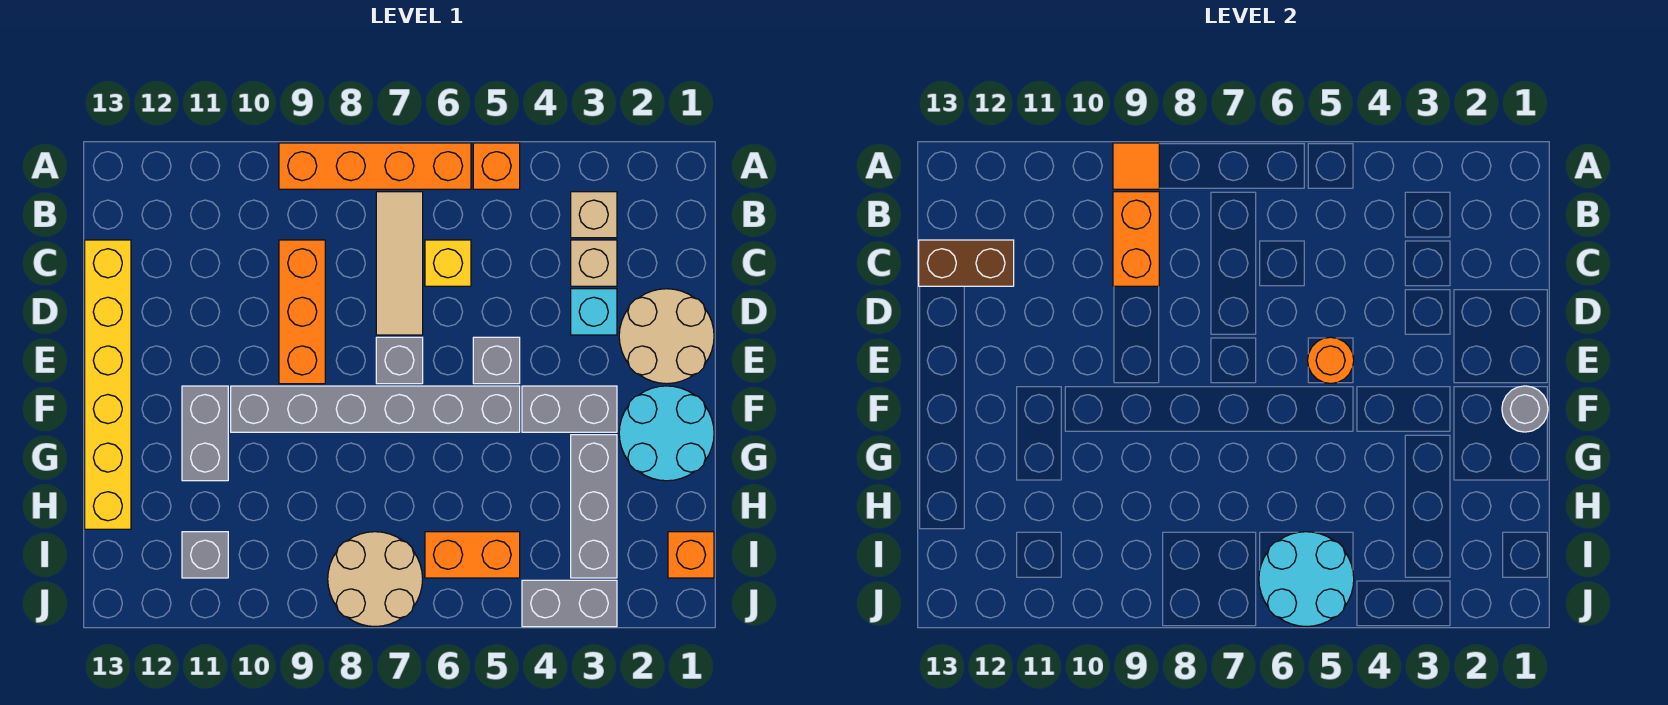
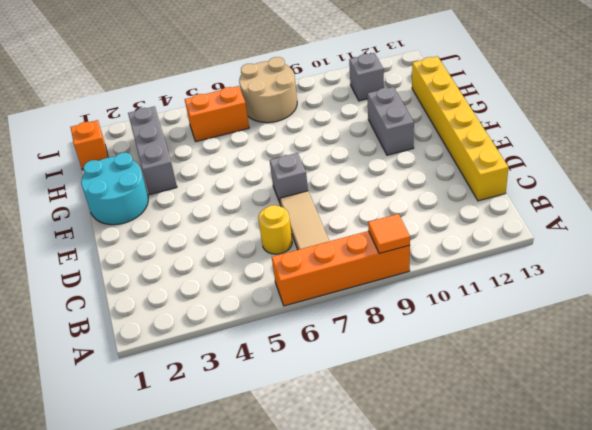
yellow round brick C6 level 1 -> yellow brick C6 level 1
none -> orange brick A5 level 1
none -> tan brick B3 level 1
none -> tan brick C3 level 1

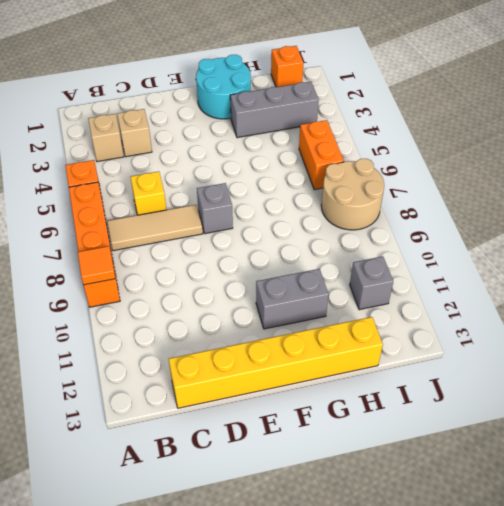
none -> orange brick C9:E9 level 1
none -> tan round brick D1:E2 level 1
none -> cyan brick D3 level 1

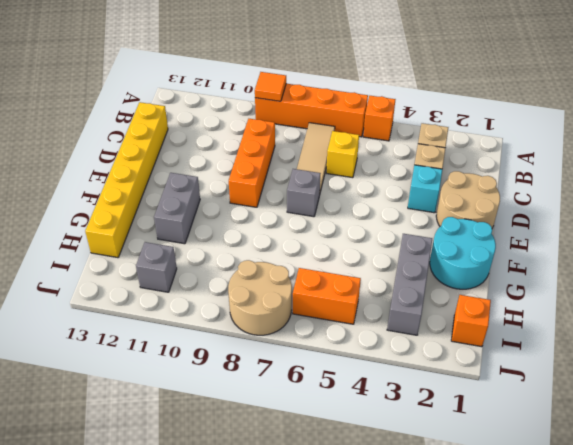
none -> grey brick E5 level 1
none -> grey brick F3:F4 level 1
none -> grey brick F5:F10 level 1

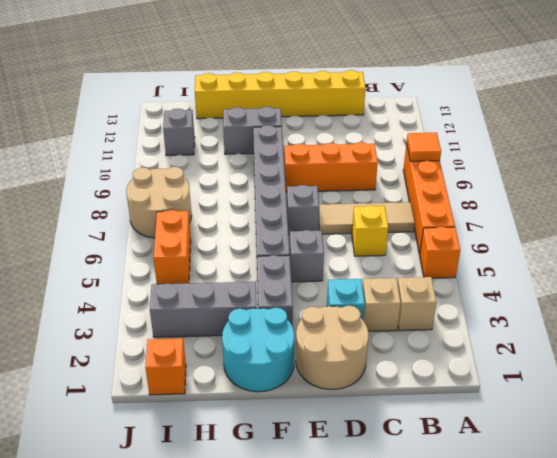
none -> grey brick J3:J4 level 1
none -> orange brick B9:C9 level 2
none -> brown brick C12:C13 level 2

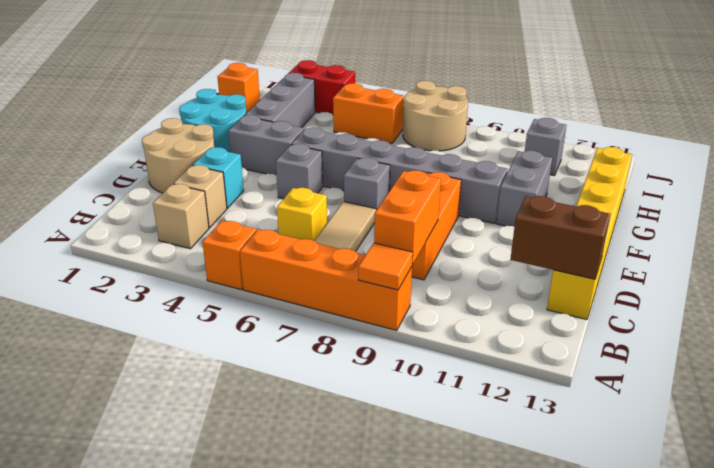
red brick J3:J4 level 1 -> grey brick J3:J4 level 1
none -> orange round brick E5 level 2
none -> grey round brick F1 level 2
none -> cyan round brick I5:J6 level 2

